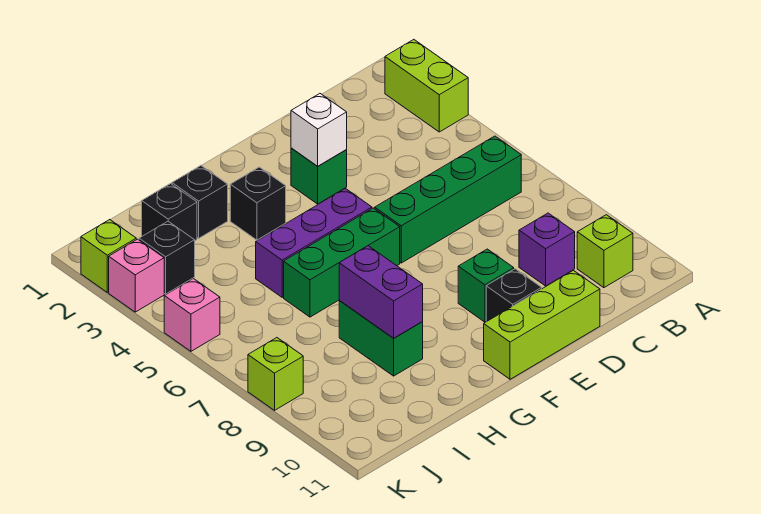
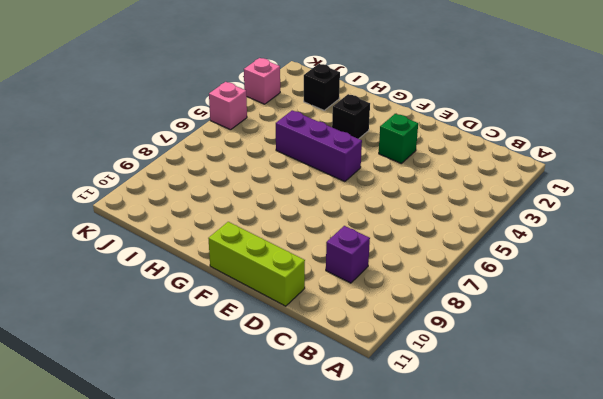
none -> lime brick A2:A3 level 1
none -> green brick B6:E6 level 1
none -> lime brick B10 level 1

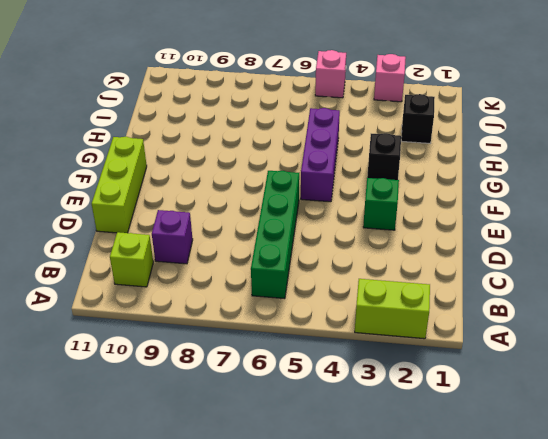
none -> green brick E9 level 1
none -> black brick E10 level 1
none -> green brick F6:H6 level 1

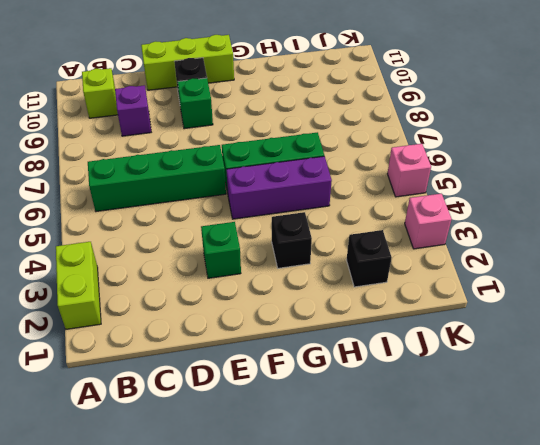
none -> black brick H2 level 1
none -> green brick H8:H9 level 1
none -> black brick J3 level 1

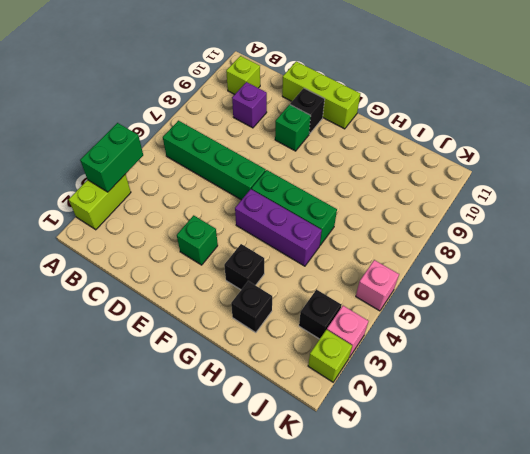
green brick A3:A4 level 2 -> green brick H8:H9 level 1
none -> black brick I2 level 1
none -> lime brick K8 level 1
none -> white brick E3 level 2

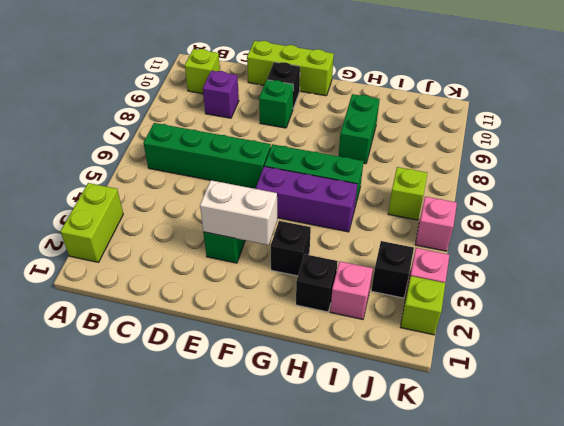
white brick E3:F3 level 2 -> white brick E3 level 2
pink brick I2 level 1 -> black brick I2 level 1
lime brick J6 level 1 -> lime brick K8 level 1
none -> purple brick H8:H9 level 2

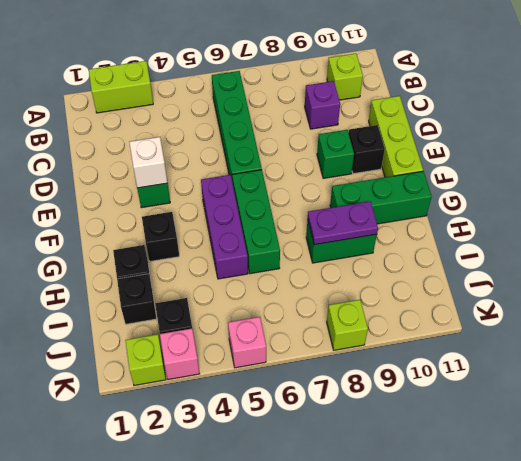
green brick G9:G11 level 1 -> none
purple plate H8:H9 level 2 -> purple brick H8:H9 level 2

